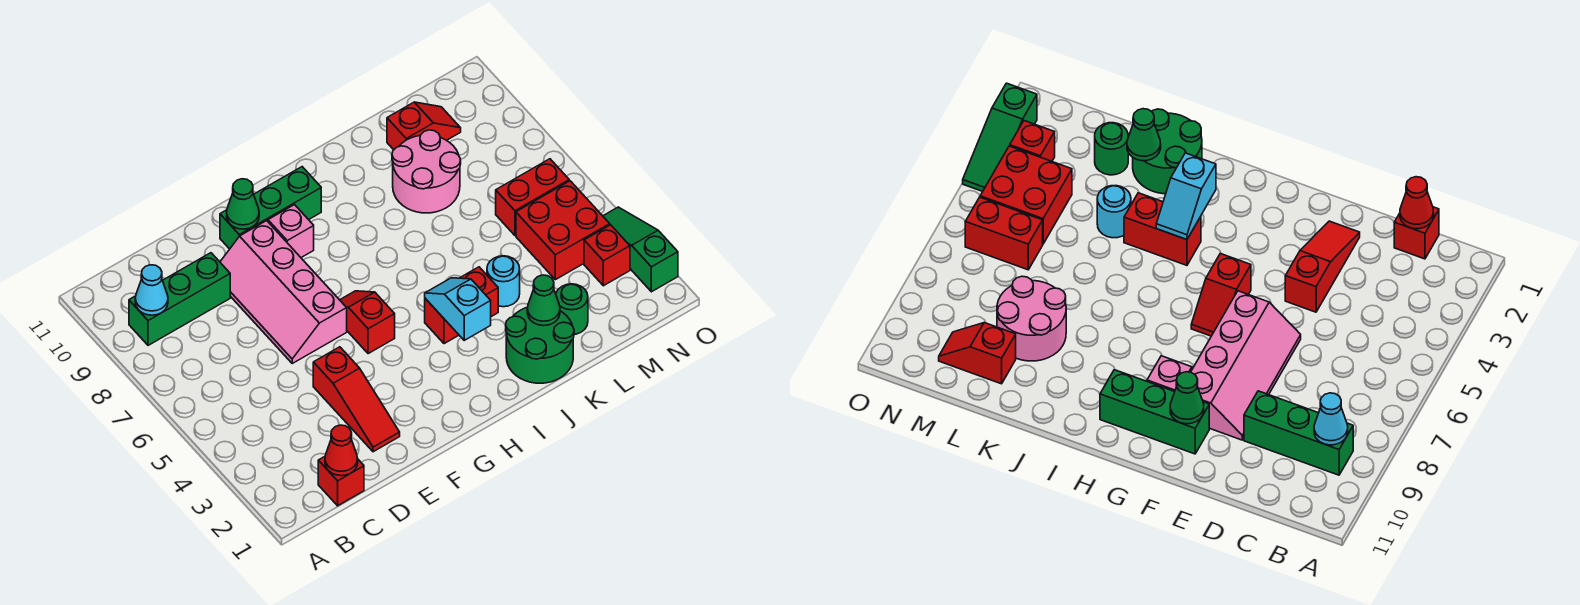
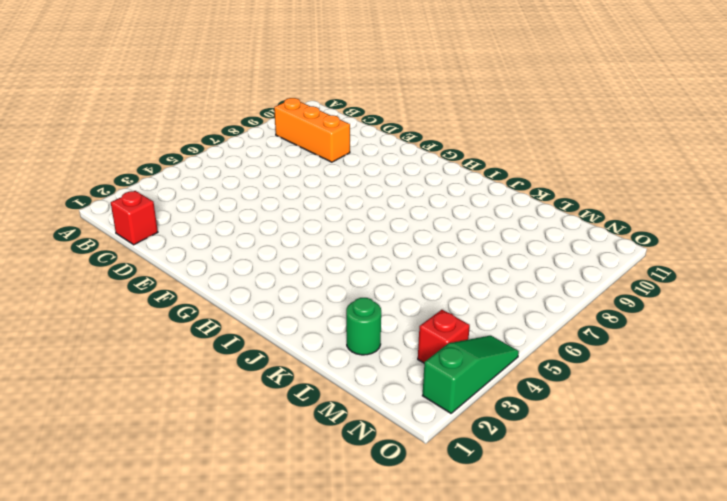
orange brick B9:D9 level 1 -> green brick B9:D9 level 1
none -> red slope E2:E4 level 1 top 4
none -> pink slope E6:F9 level 1 top F
none -> green brick F10:H10 level 1

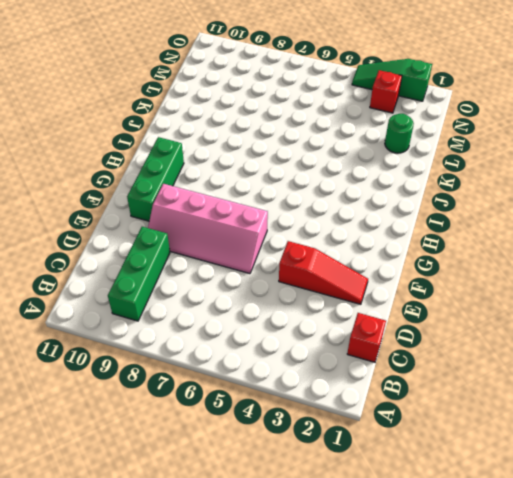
none -> red slope G5:G6 level 1 top 5
none -> pink brick G9 level 1
none -> red brick I4:J4 level 1

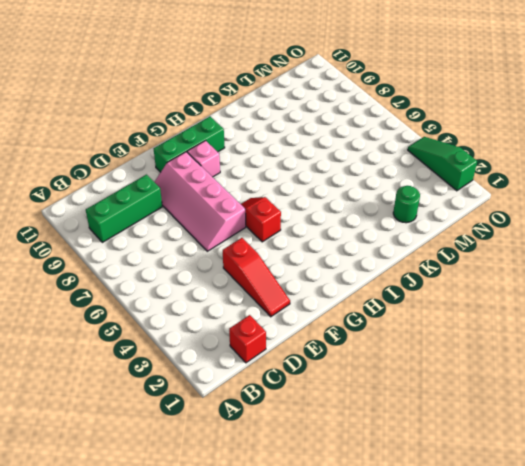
none -> red brick I4:J4 level 1
none -> green round brick J1:K2 level 1
none -> cyan round brick K4 level 1

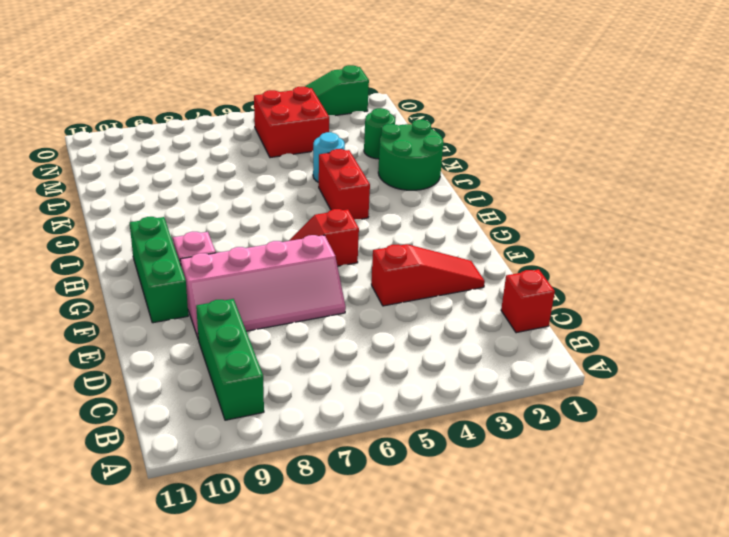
none -> pink round brick K8:L9 level 1
none -> red slope L10:M10 level 1 top L
none -> red brick M6:N6 level 1

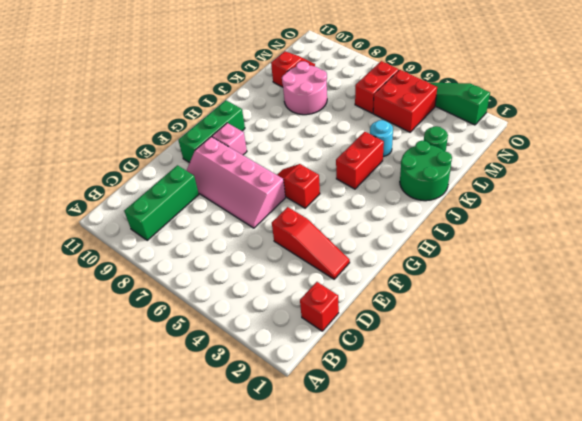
none -> red brick N3 level 1
none -> cyan cone B9 level 2
none -> red cone C1 level 2

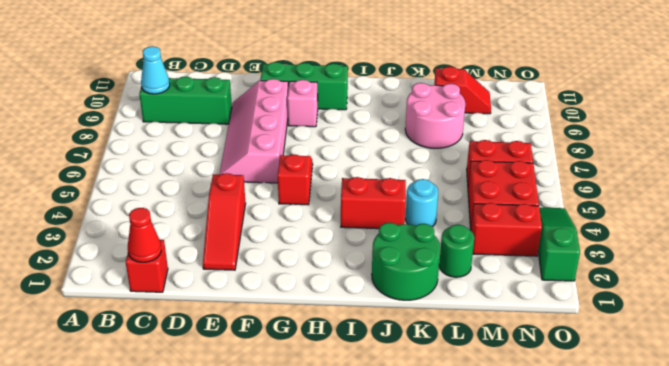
red brick M3:N3 level 1 -> red brick N3 level 1
none -> green cone F10 level 2
none -> cyan slope I3:I4 level 2 top 3
none -> green cone K2 level 2

